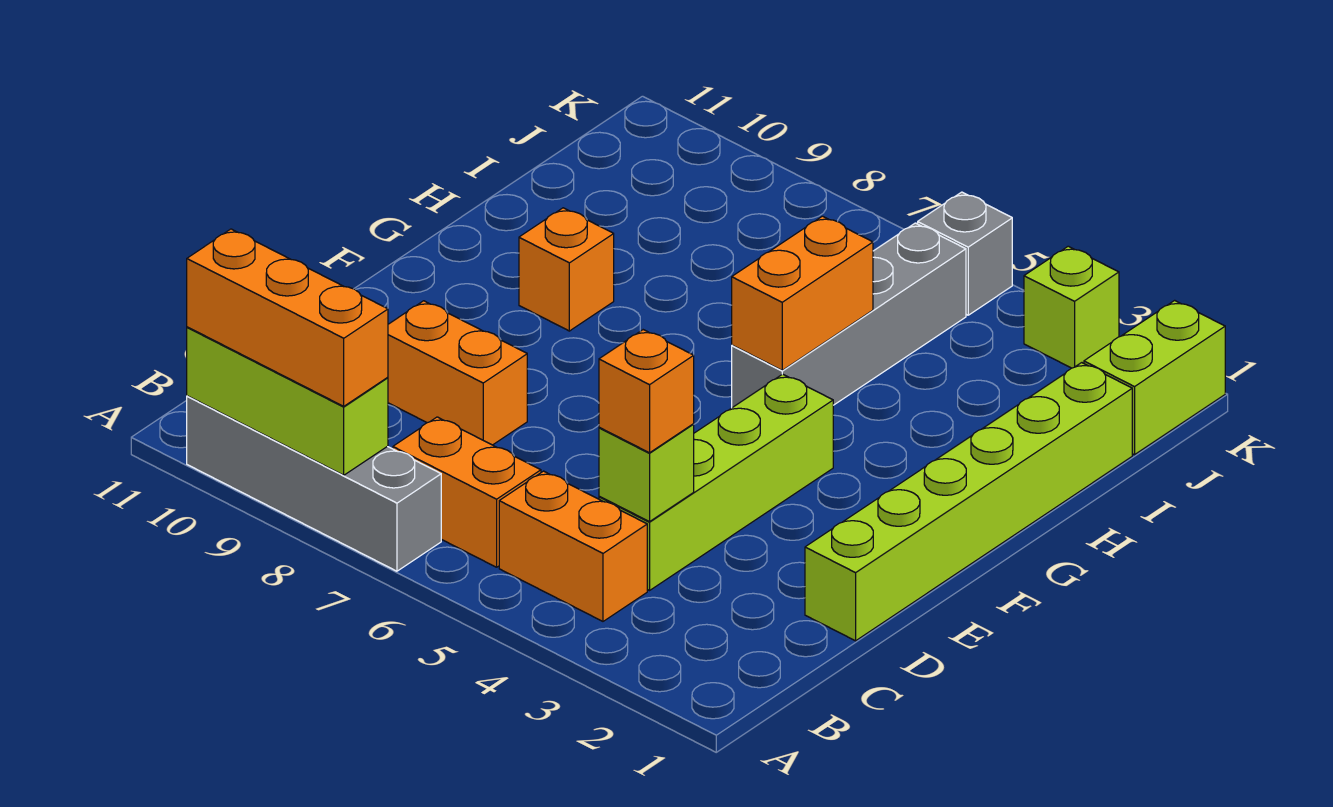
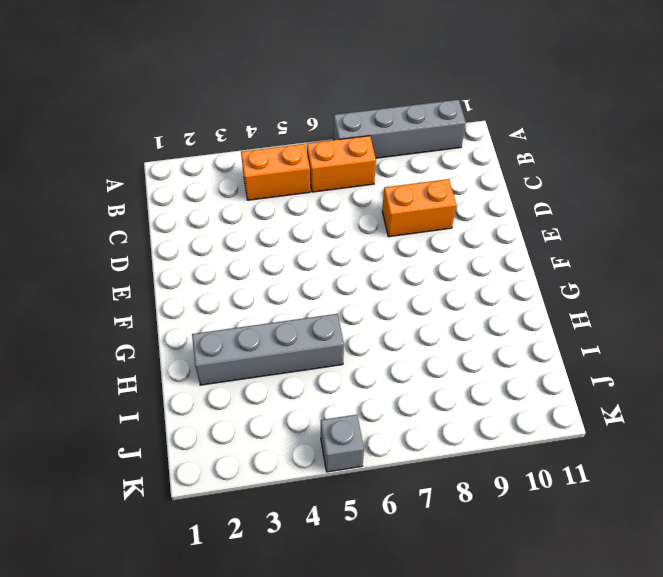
grey brick H2:H5 level 1 -> grey brick G5:J5 level 1
none -> lime brick C4:F4 level 1
none -> lime brick D1:I1 level 1
none -> orange brick G9 level 1

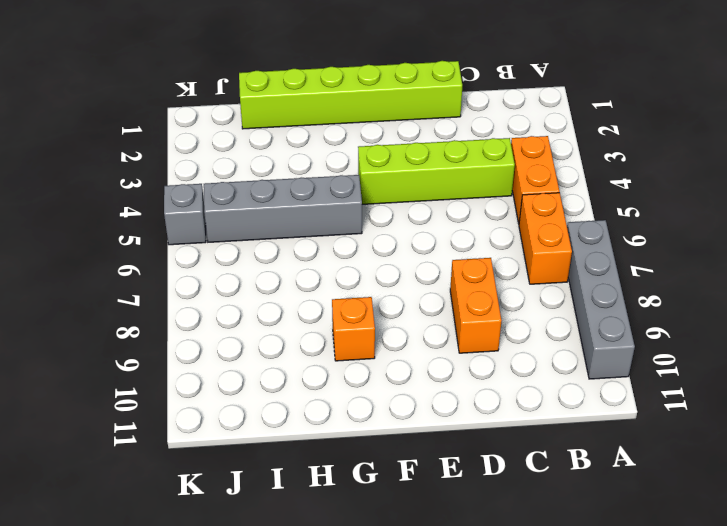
none -> lime brick J1:K1 level 1
none -> lime brick K3 level 1
none -> lime brick A8:A10 level 2

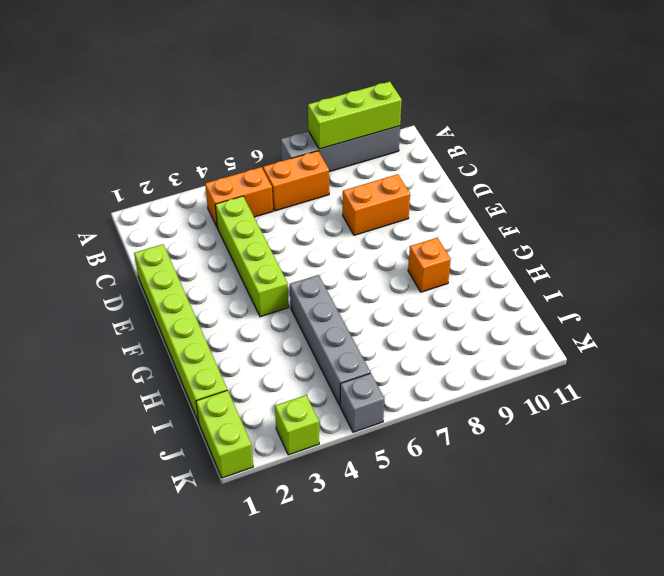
none -> lime brick C4 level 2
none -> orange brick G5:H5 level 2
none -> orange brick A8:A10 level 3

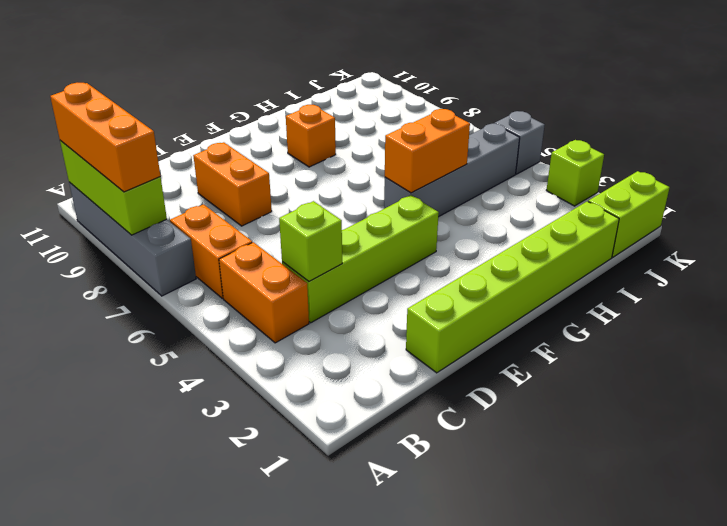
none -> orange brick C4 level 3

